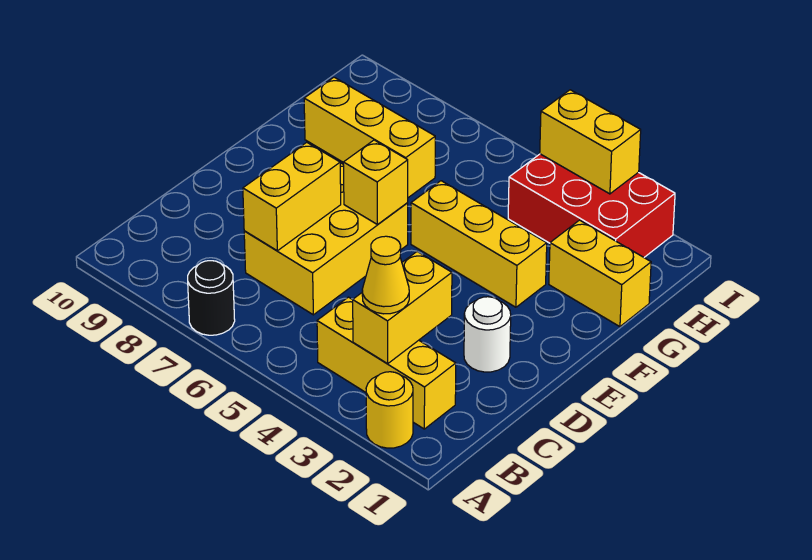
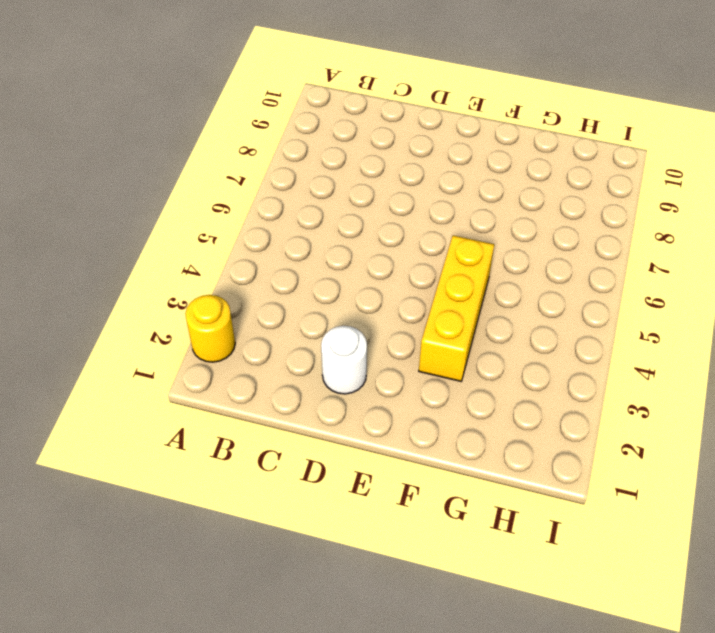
none -> black round brick A7 level 1
none -> yellow brick B2:B4 level 1
none -> yellow brick C6:E7 level 1

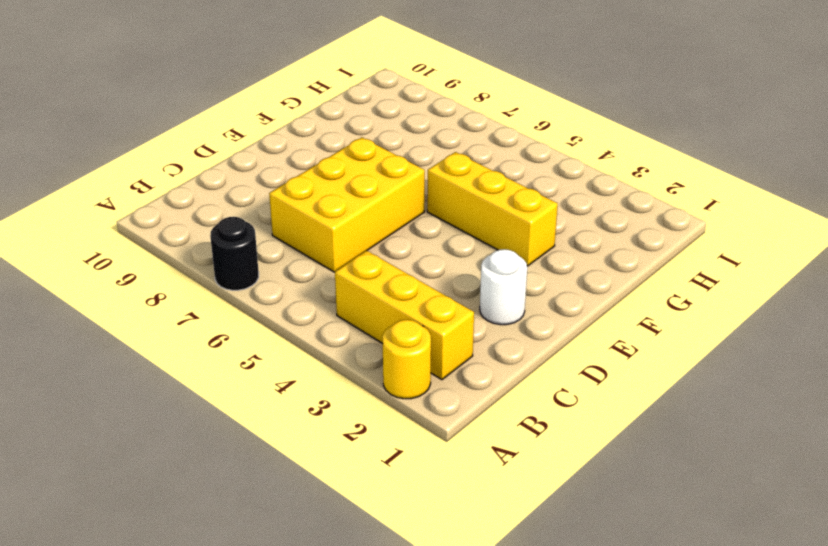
none -> yellow brick G1:G2 level 1
none -> yellow brick G7:G9 level 1
none -> red brick H2:I4 level 1

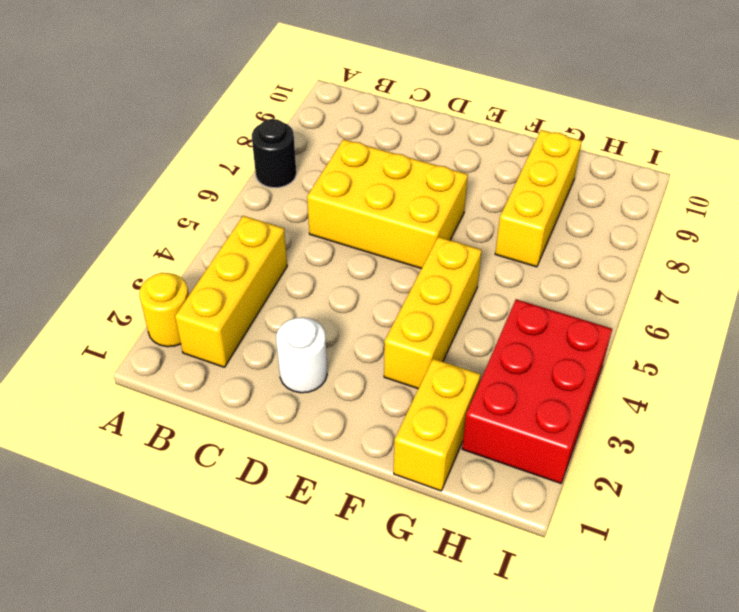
none -> yellow brick B3:C3 level 2
none -> yellow brick C7:D7 level 2
none -> yellow brick E6 level 2

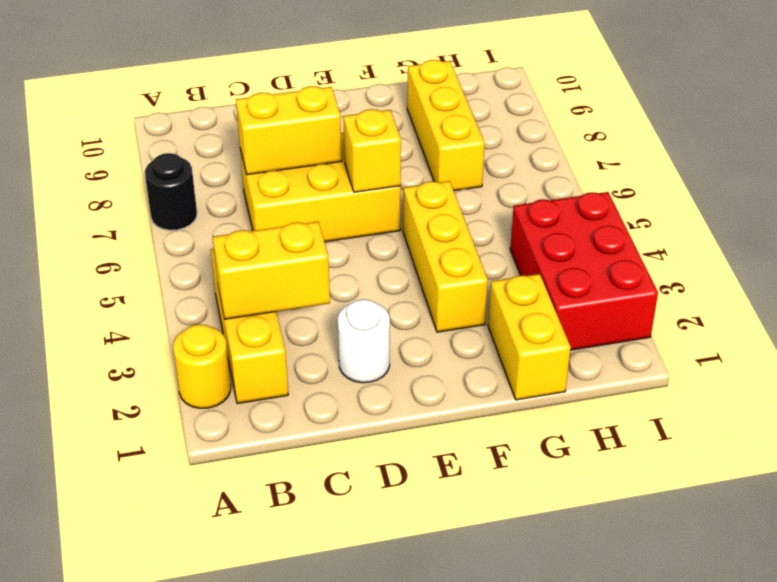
none -> yellow brick I3:I4 level 2
none -> yellow cone B3 level 3

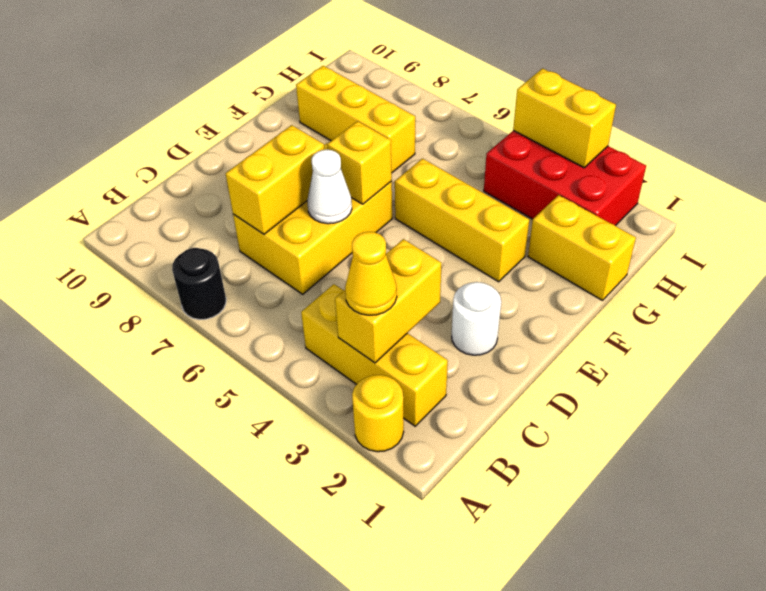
white cone D6 level 2 -> none

